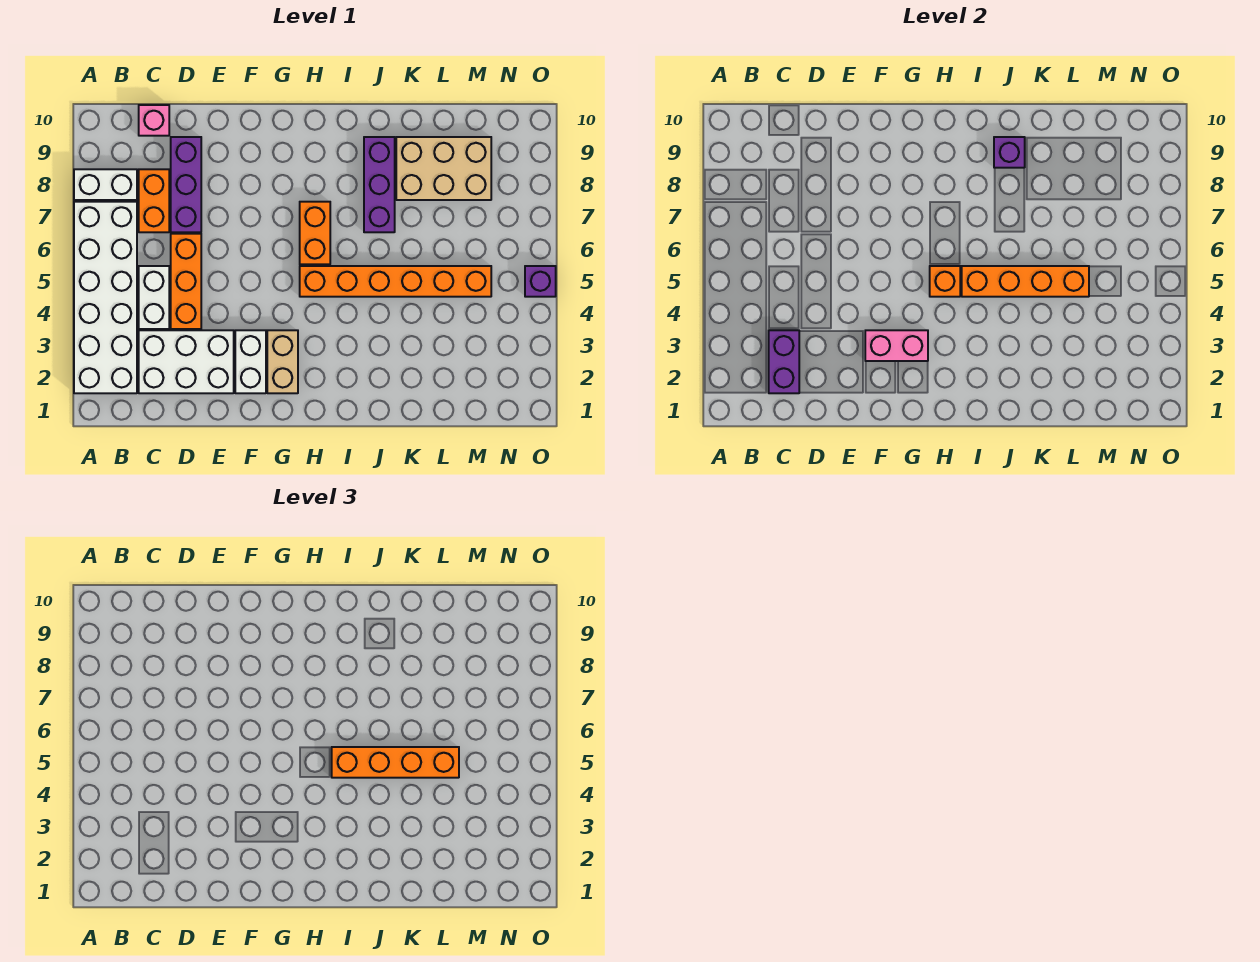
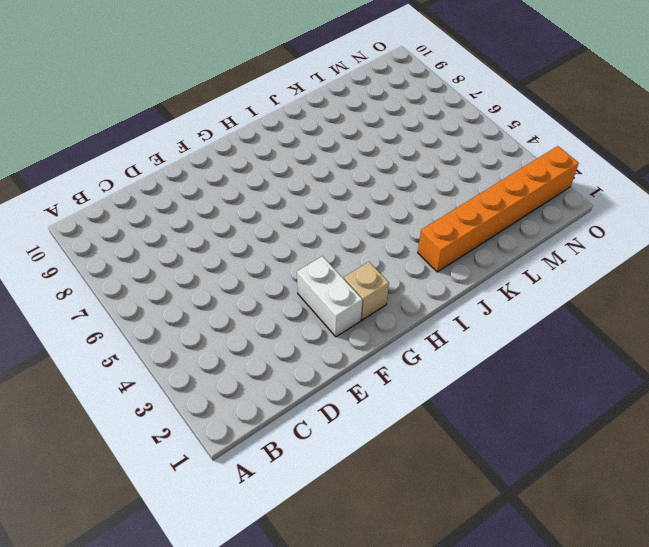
tan brick G2 level 1 -> tan brick G2:G3 level 1
orange brick J2:O2 level 1 -> orange brick H5:M5 level 1
none -> white brick A2:B7 level 1
none -> white brick A8:B8 level 1
none -> white brick C2:E3 level 1

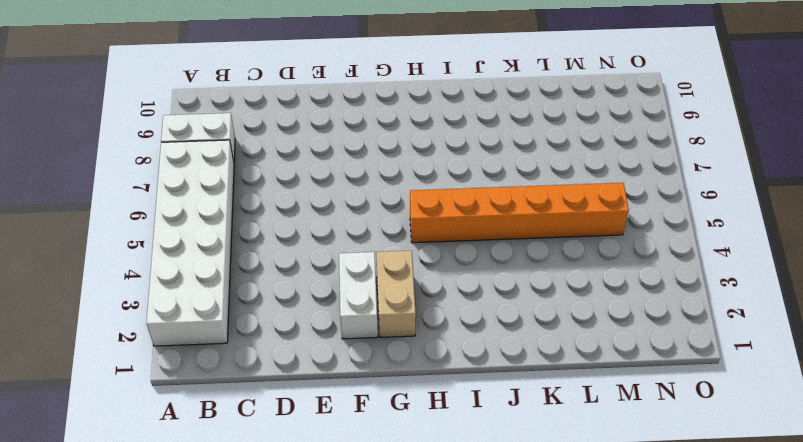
none -> white brick C2:E3 level 1
none -> white brick C4:C5 level 1
none -> orange brick C7:C8 level 1

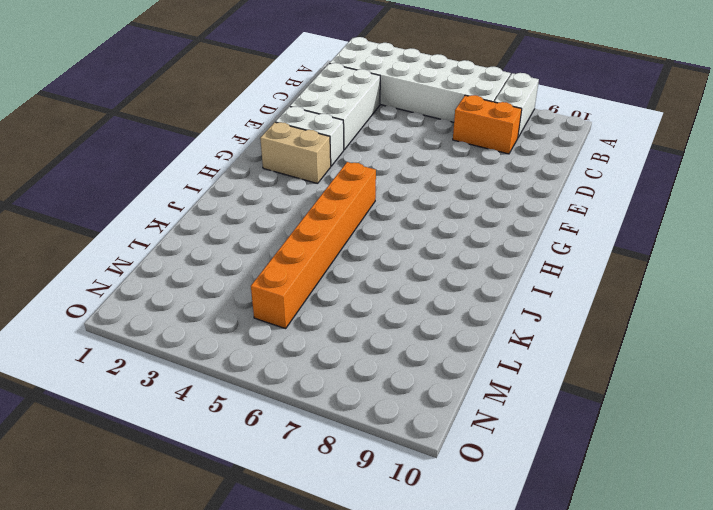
none -> white brick C4:C5 level 1
none -> pink brick C10 level 1
none -> orange brick D4:D6 level 1

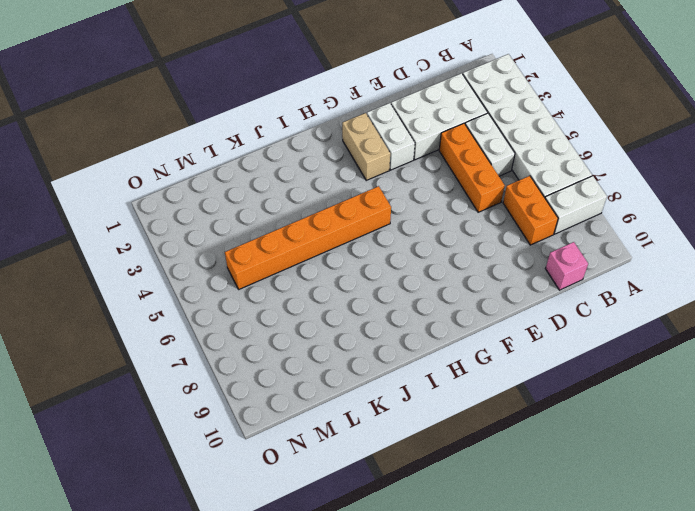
none -> purple brick D7:D9 level 1
none -> orange brick H6:H7 level 1
none -> purple brick J7:J9 level 1

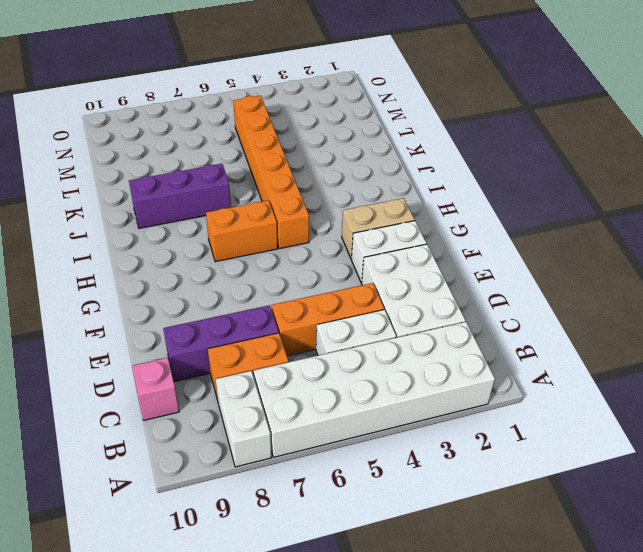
none -> tan brick K8:M9 level 1
none -> purple brick O5 level 1
none -> purple brick C2:C3 level 2

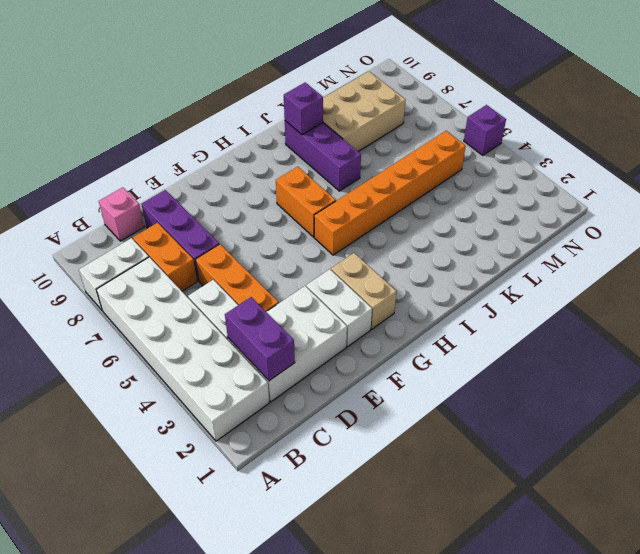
none -> pink brick F3:G3 level 2
none -> orange brick H5 level 2
none -> orange brick I5:L5 level 2

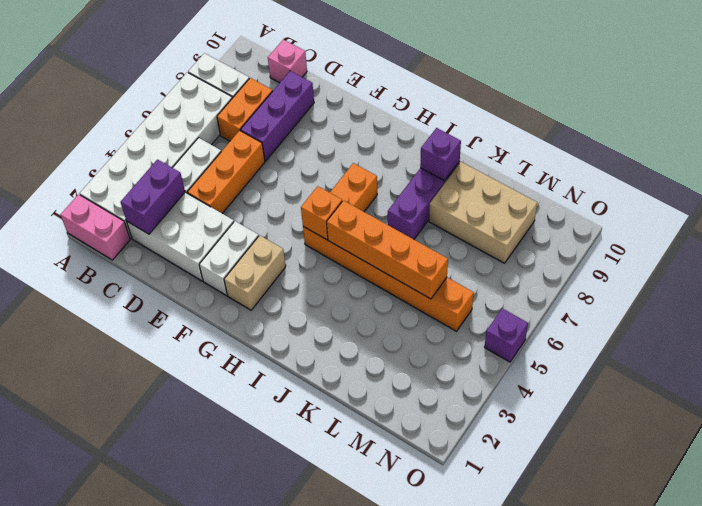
pink brick A1:B1 level 1 -> pink brick F3:G3 level 2
none -> orange brick I5:L5 level 3

